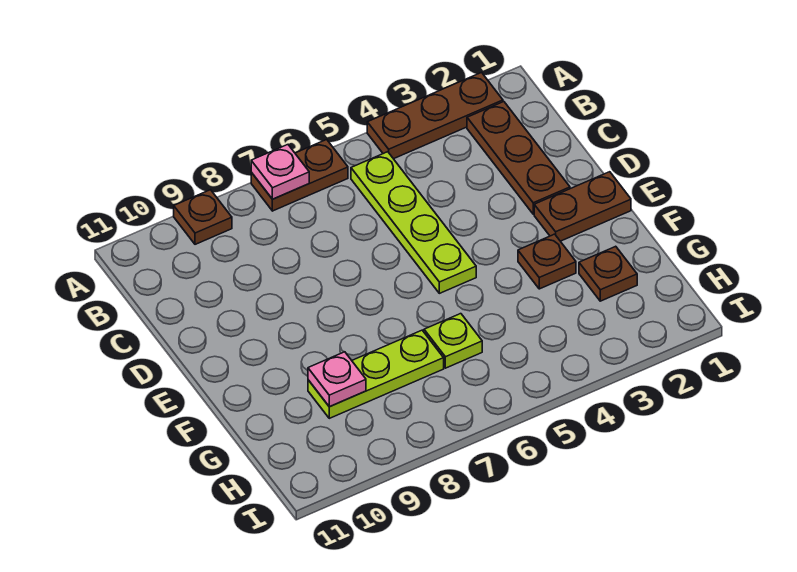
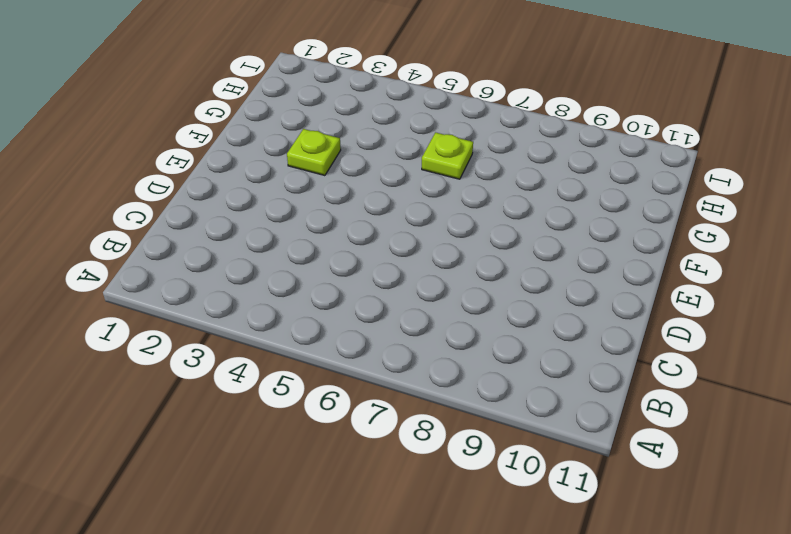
lime plate F3 level 1 -> brown plate F3 level 1
none -> brown plate A2:A4 level 1
none -> brown plate A6:A7 level 1
none -> brown plate A9 level 1

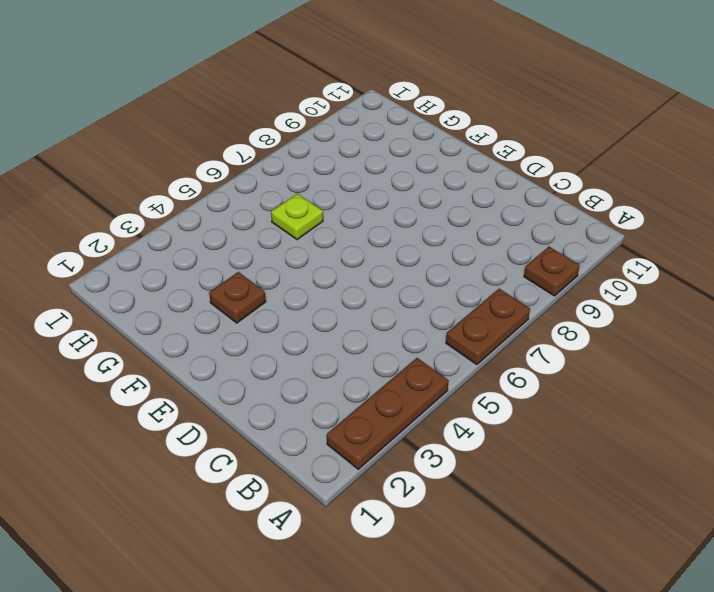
none -> brown plate B2:D2 level 1
none -> lime plate B5:E5 level 1
none -> brown plate E1:E2 level 1

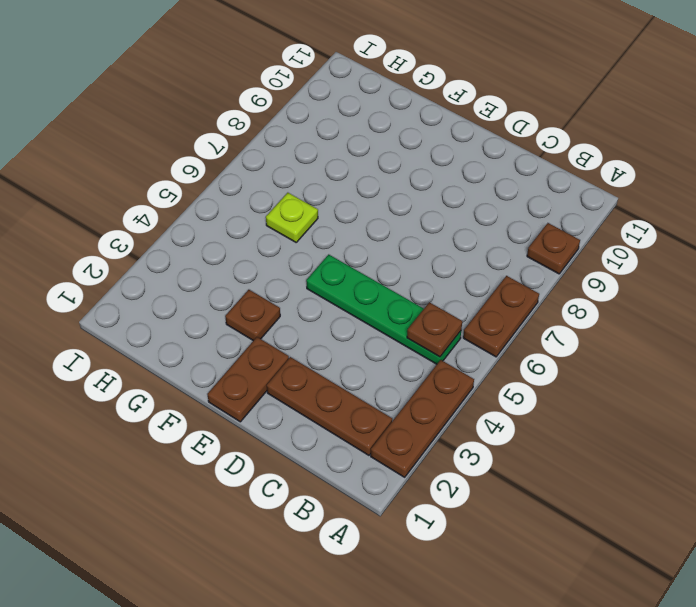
green plate B5:E5 level 1 -> lime plate B5:E5 level 1
brown plate B5 level 2 -> brown plate G2 level 1
none -> lime plate G7:G9 level 1
none -> pink plate A7 level 2
none -> pink plate G9 level 2

